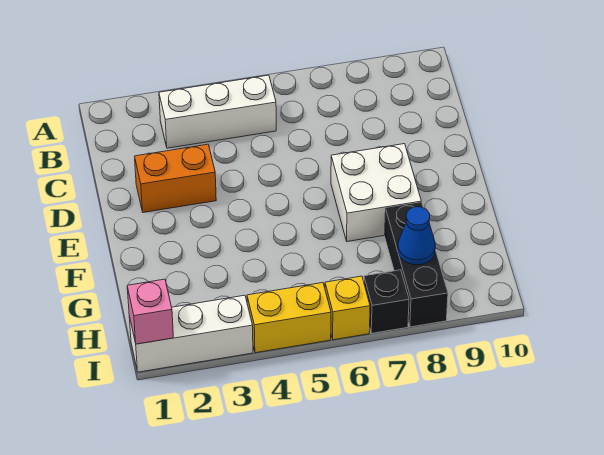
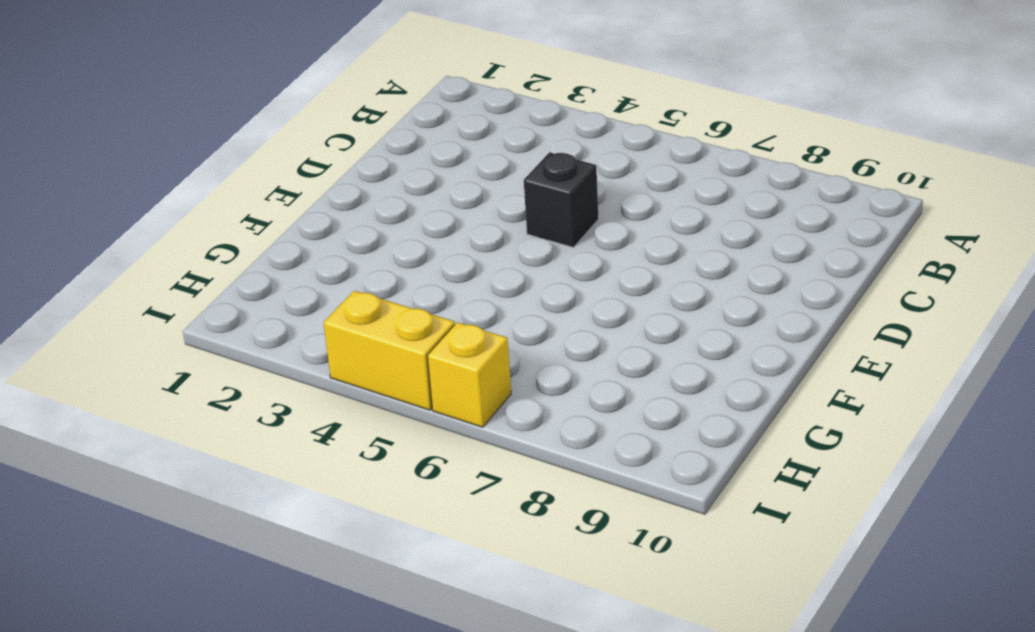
black brick D5 level 1 -> black brick I7 level 1
none -> white brick B3:B5 level 1
none -> orange brick D2:D3 level 1

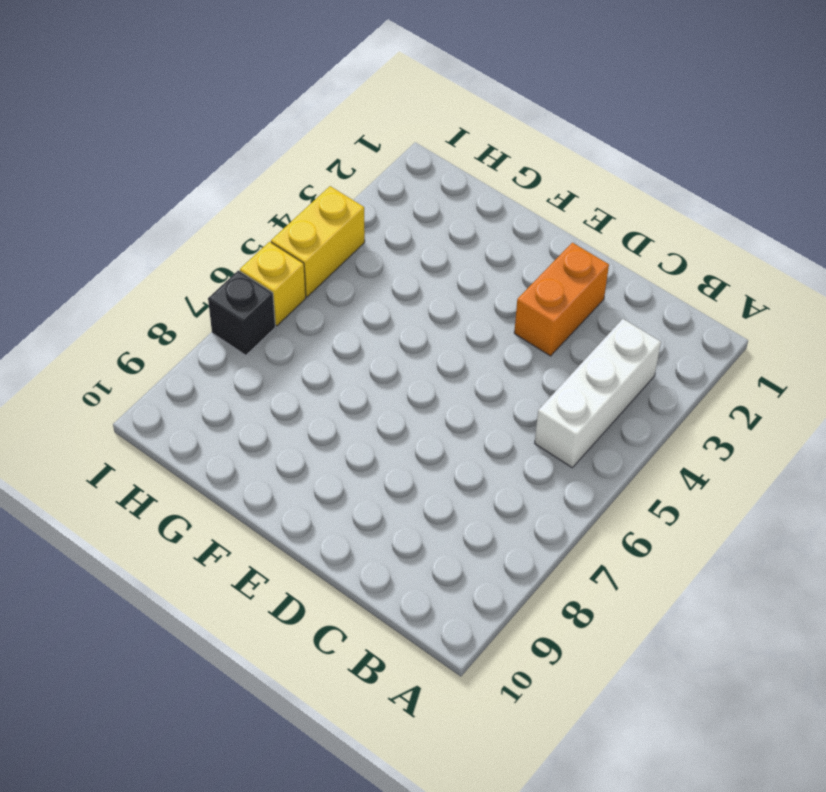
none -> white brick E7:F8 level 1
none -> black brick G8:I8 level 1

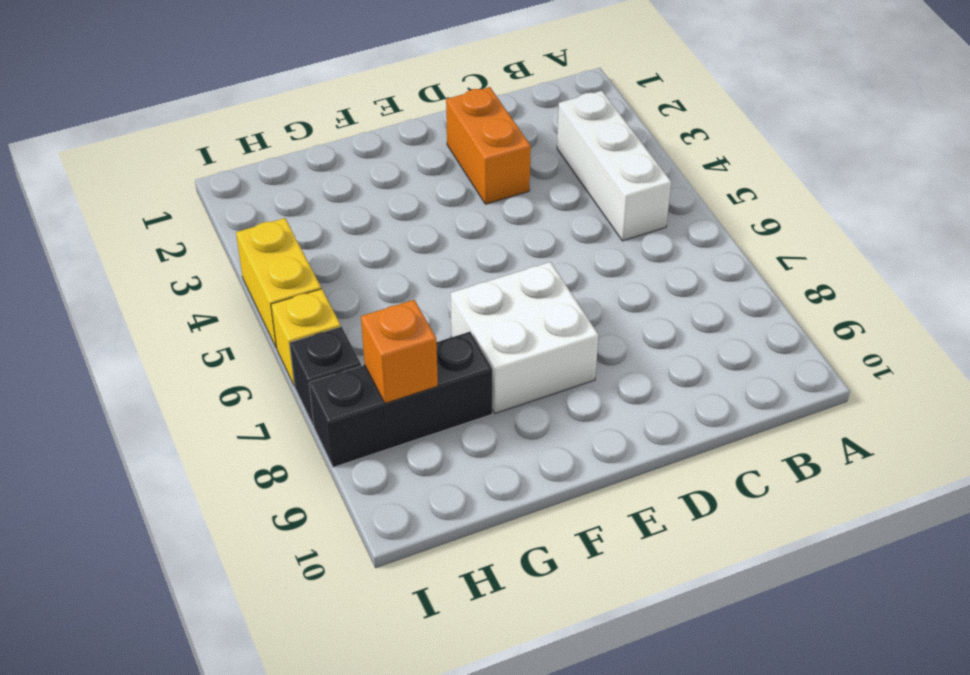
orange brick H8 level 2 -> blue cone H8 level 2
none -> white brick I1:I3 level 1
none -> pink brick I1 level 2

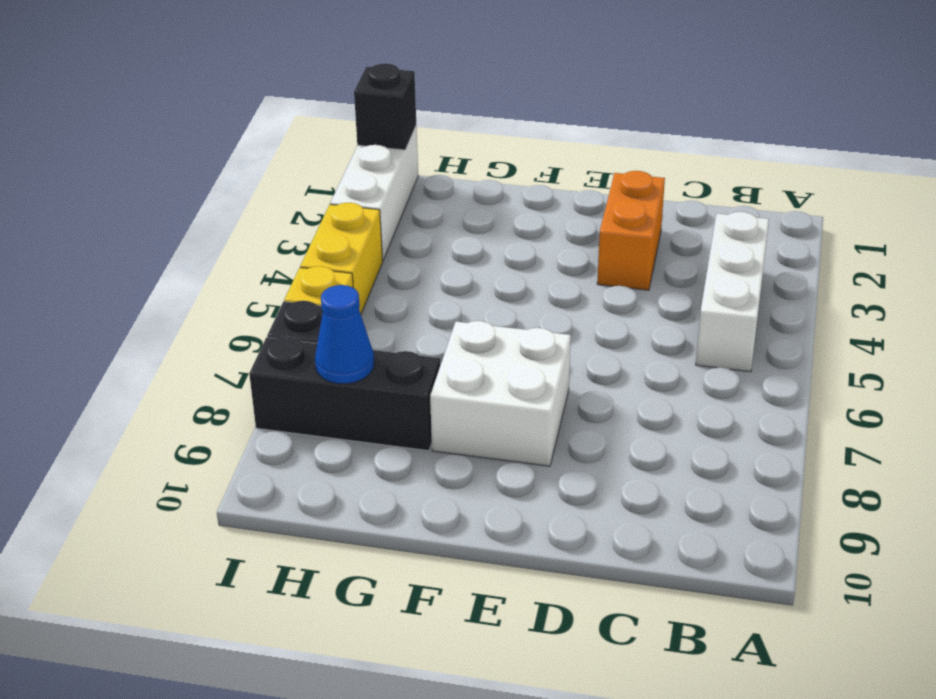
black brick I1 level 2 -> pink brick I1 level 2

